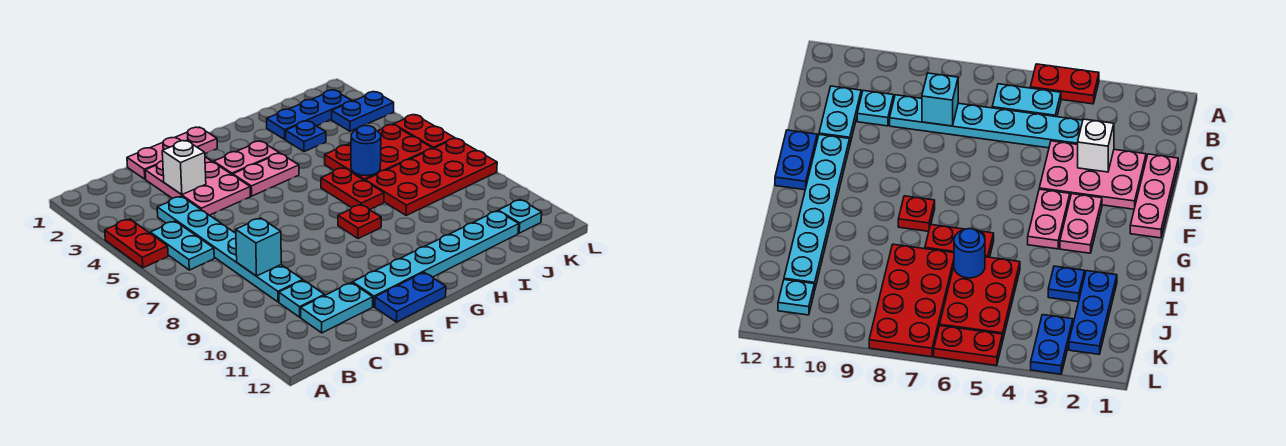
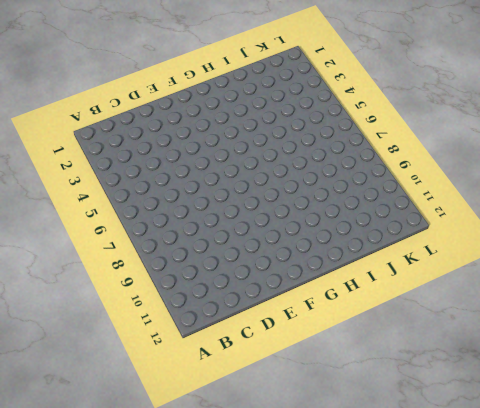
none -> red plate A4:A5 level 1
none -> cyan plate B5:B6 level 1
none -> cyan plate C4:C9 level 1

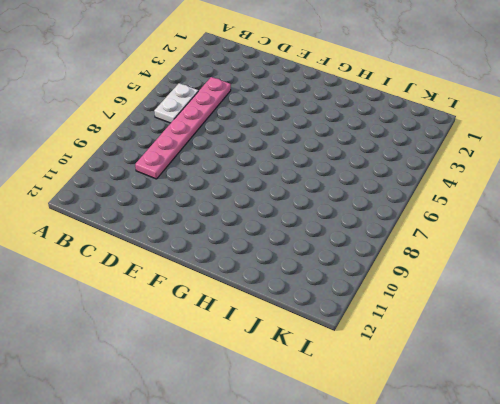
white plate B5:B6 level 1 -> cyan plate B5:B6 level 1
pink plate C4:C9 level 1 -> cyan plate C4:C9 level 1
none -> red plate A4:A5 level 1
none -> cyan plate C10 level 1
none -> cyan plate C11:D11 level 1

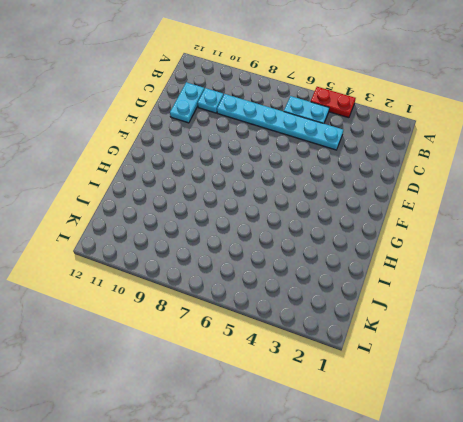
none -> pink plate D1:F1 level 1
none -> pink plate D2:E4 level 1
none -> cyan plate E11:J11 level 1

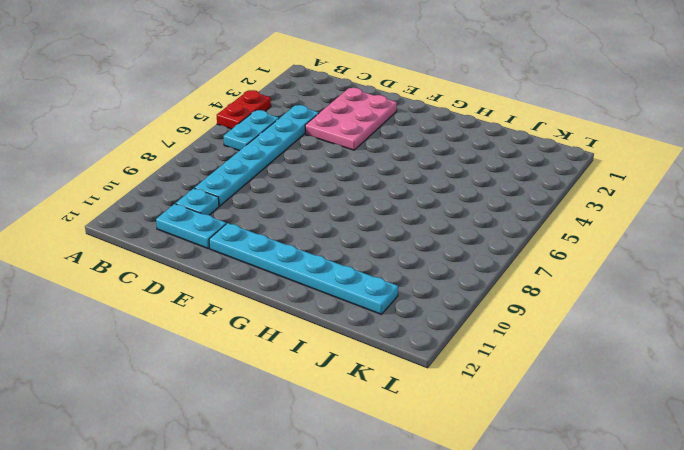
none -> pink plate D1:F1 level 1
none -> blue plate E12:F12 level 1
none -> pink plate F3:G3 level 1

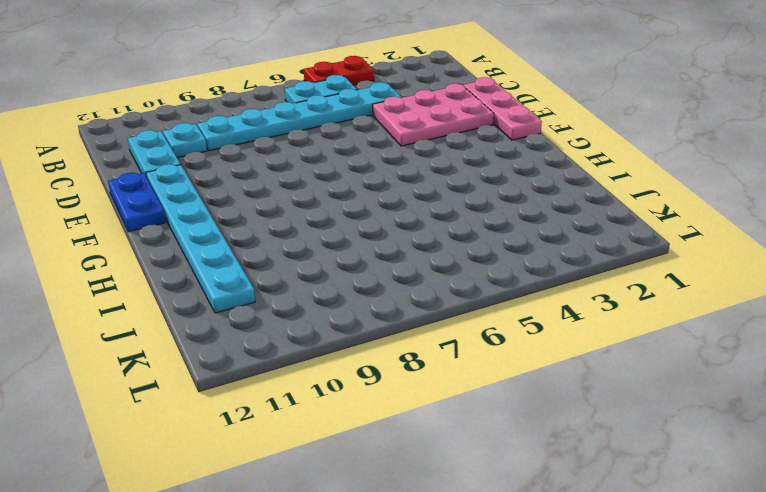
none -> pink plate F3:G3 level 1
none -> pink plate F4:G4 level 1
none -> red plate G8 level 1

